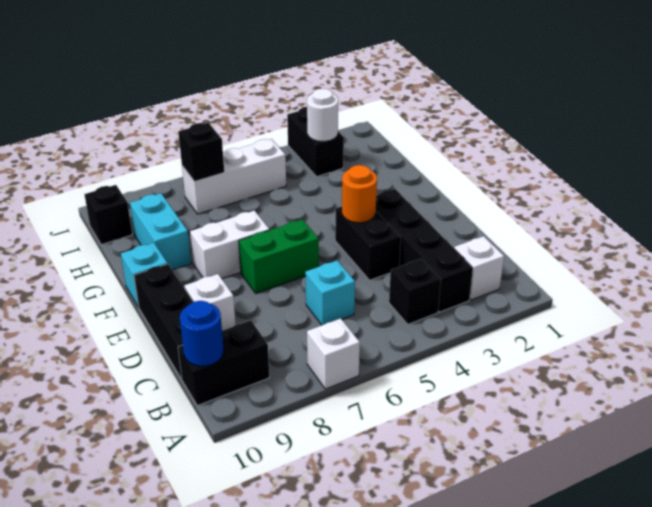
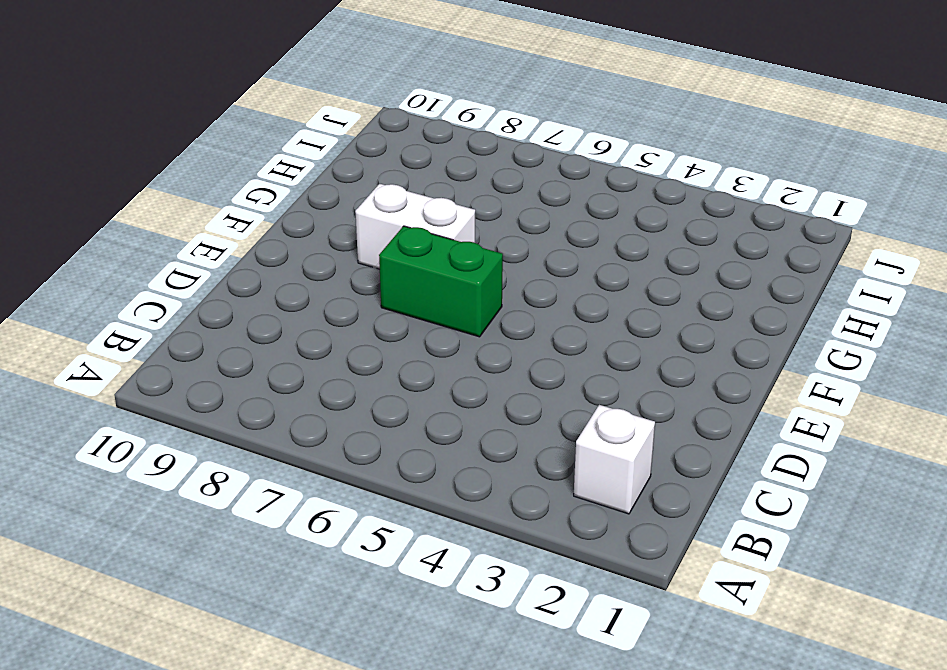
none -> white brick A7 level 1
none -> black brick B3:E3 level 1
none -> black brick B4 level 1

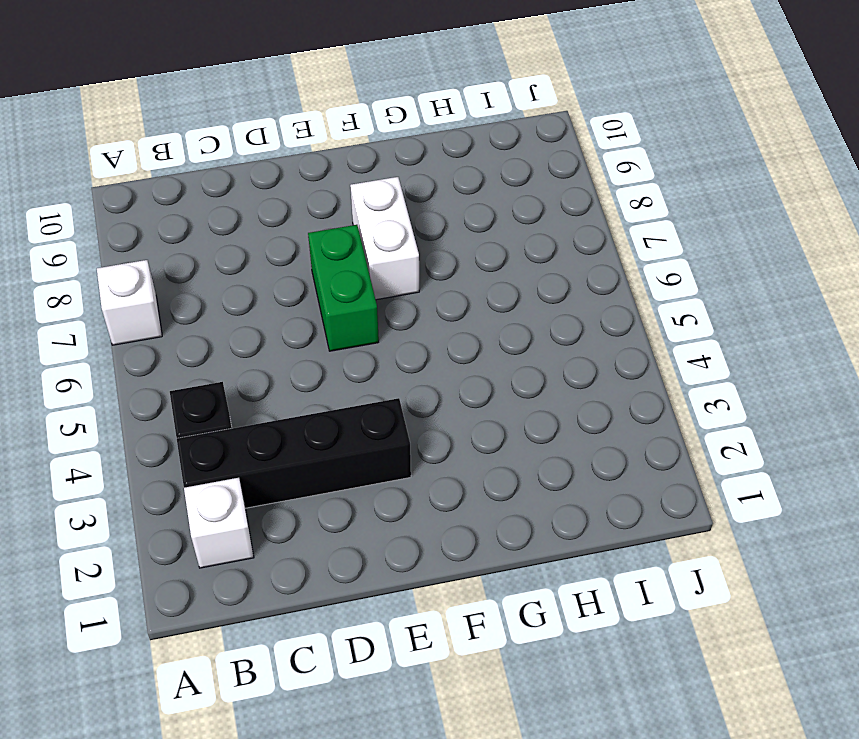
none -> black brick B9:B10 level 1
none -> cyan brick C6 level 1
none -> black brick C10:E10 level 1

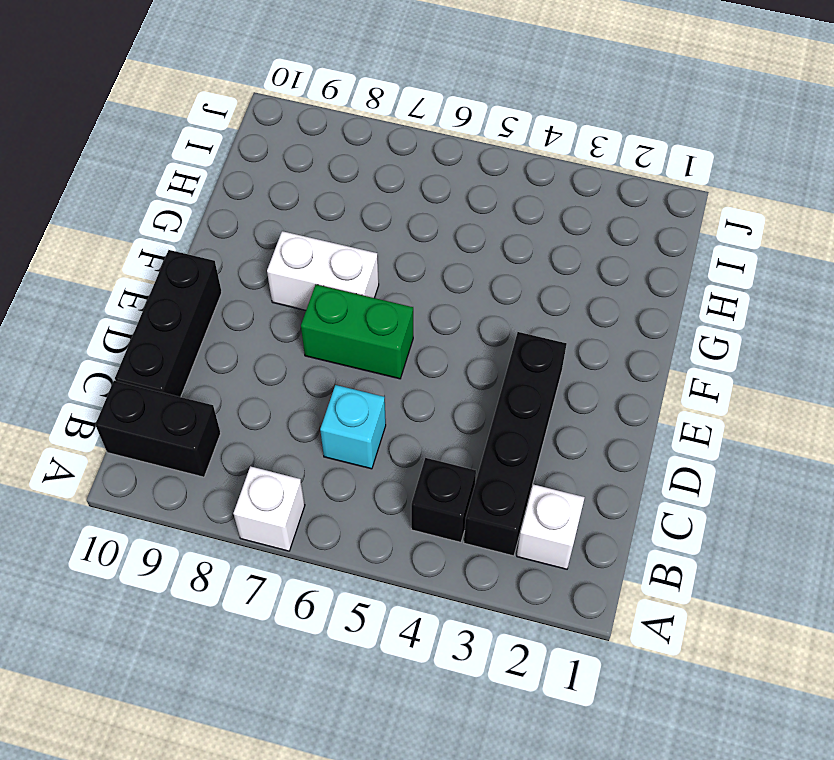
none -> black brick D4:E4 level 1
none -> white brick D9 level 1
none -> cyan brick F10 level 1

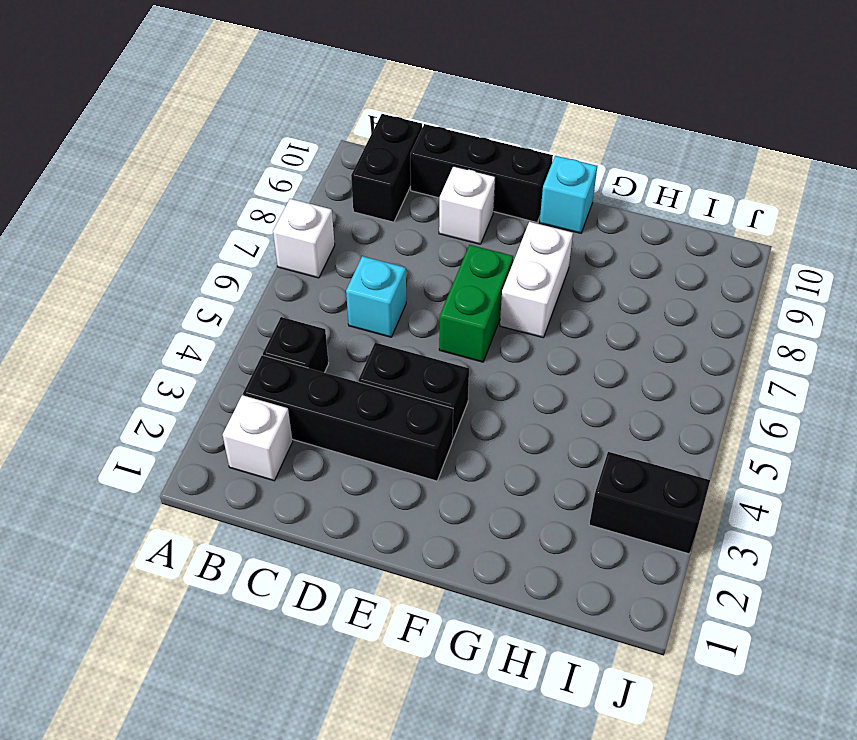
none -> cyan brick G9:H9 level 1
none -> white brick I5:I7 level 1
none -> black brick I10 level 1

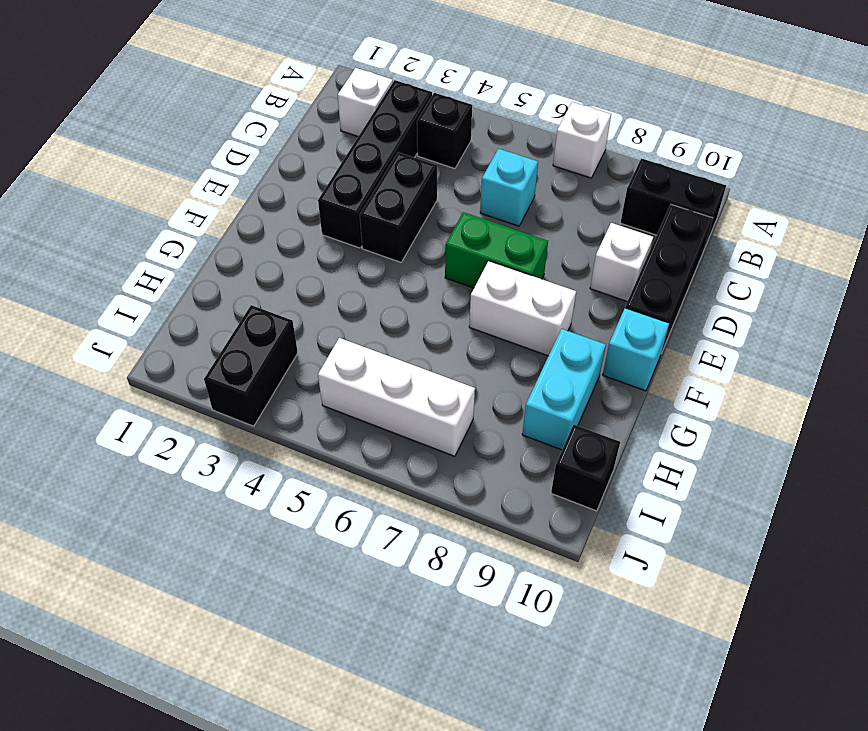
none -> blue round brick B10 level 2
none -> orange round brick E4 level 2
none -> white round brick I3 level 2

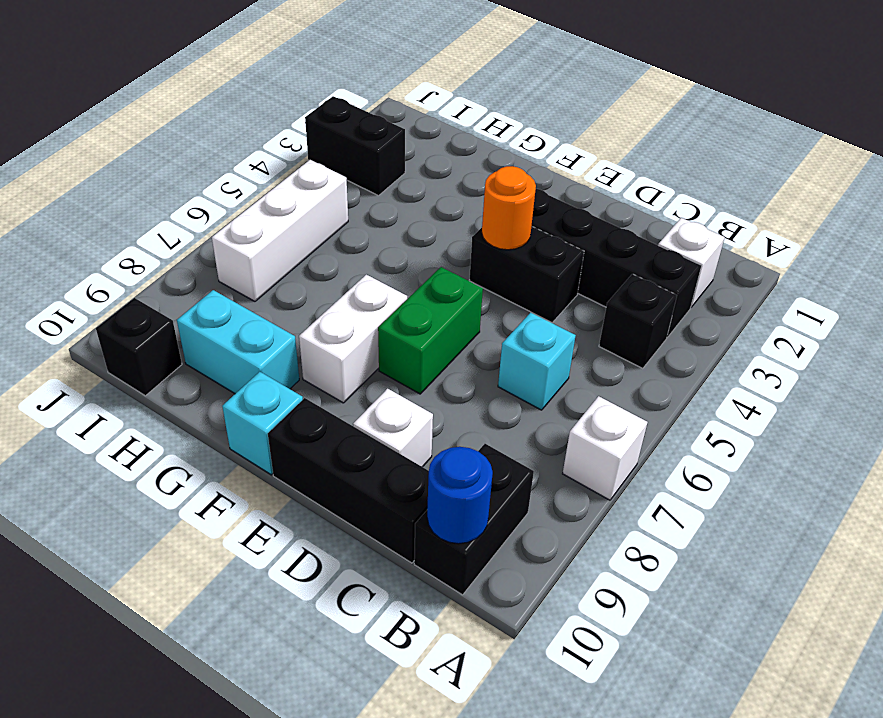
none -> white round brick I3 level 2
none -> black brick I7 level 2

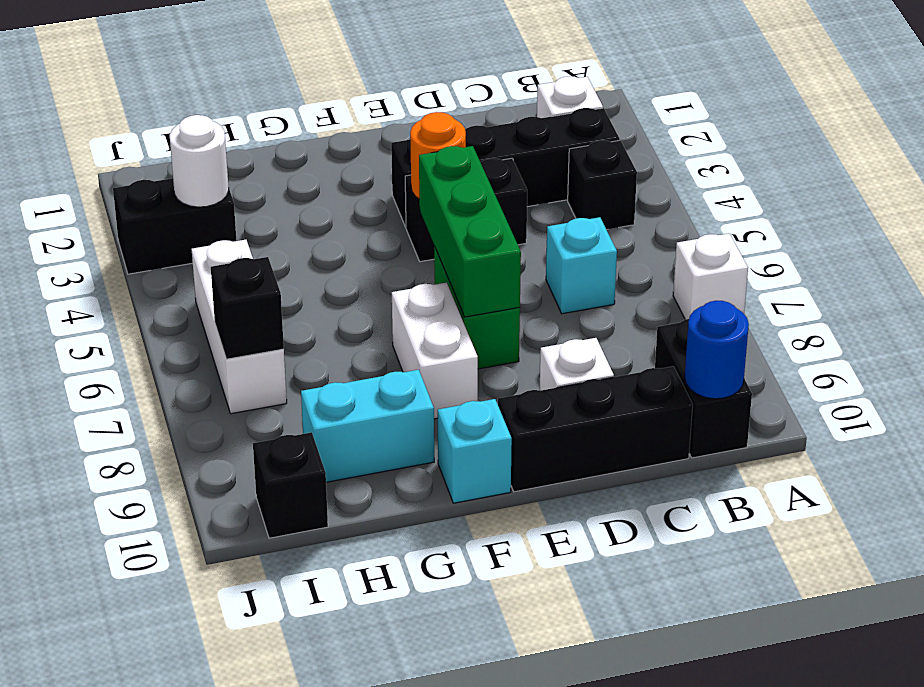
green brick E5:E7 level 2 -> none

